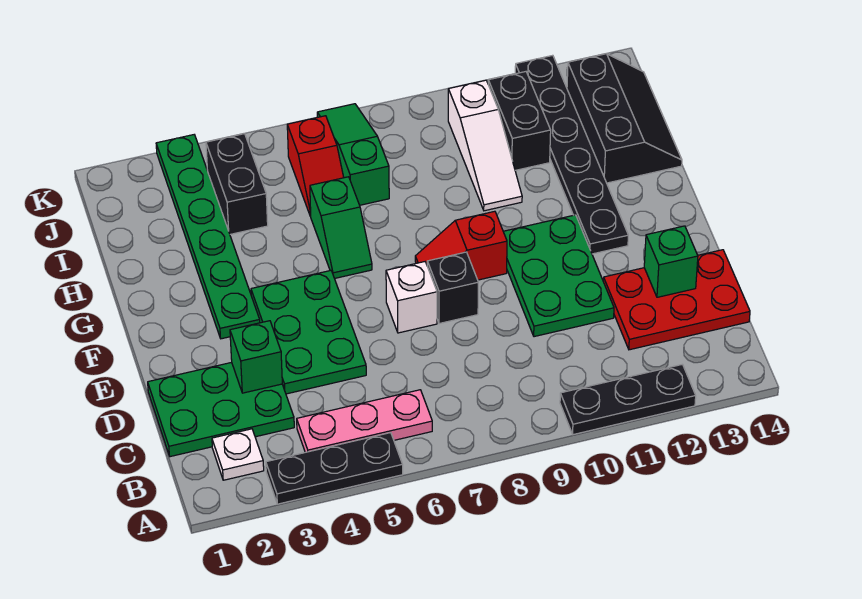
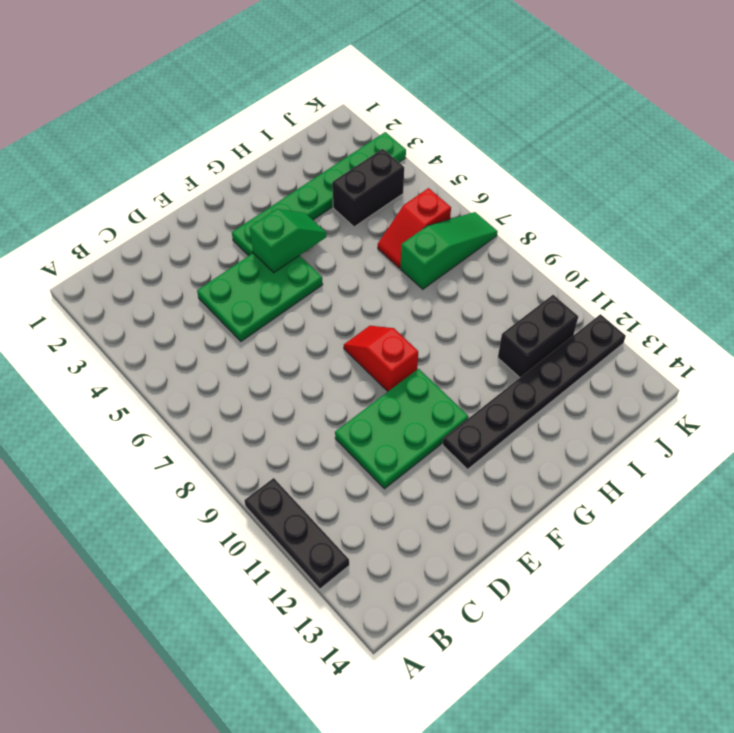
green slope F4:G4 level 2 top F -> green slope G6:H6 level 1 top H
none -> black plate A3:A5 level 1
none -> white plate B2 level 1
none -> pink plate B4:B6 level 1

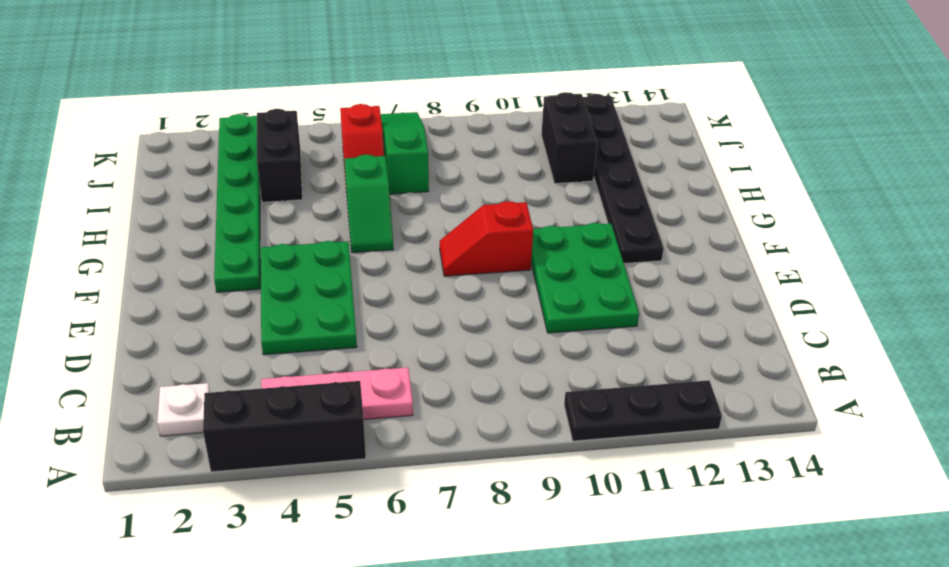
black brick A3:A5 level 1 -> black plate A3:A5 level 1
none -> green plate C1:D3 level 1
none -> red plate C12:D14 level 1
none -> white brick E7 level 1

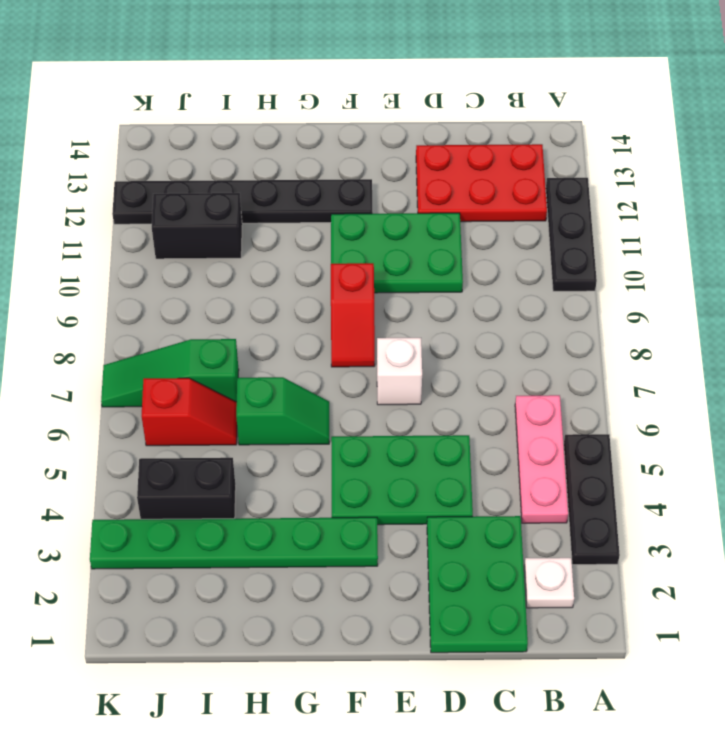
red plate B12:D13 level 1 -> red plate C12:D14 level 1
none -> black brick E8 level 1
none -> white slope H10:J10 level 1 top J
none -> black slope H13:J14 level 1 top 13

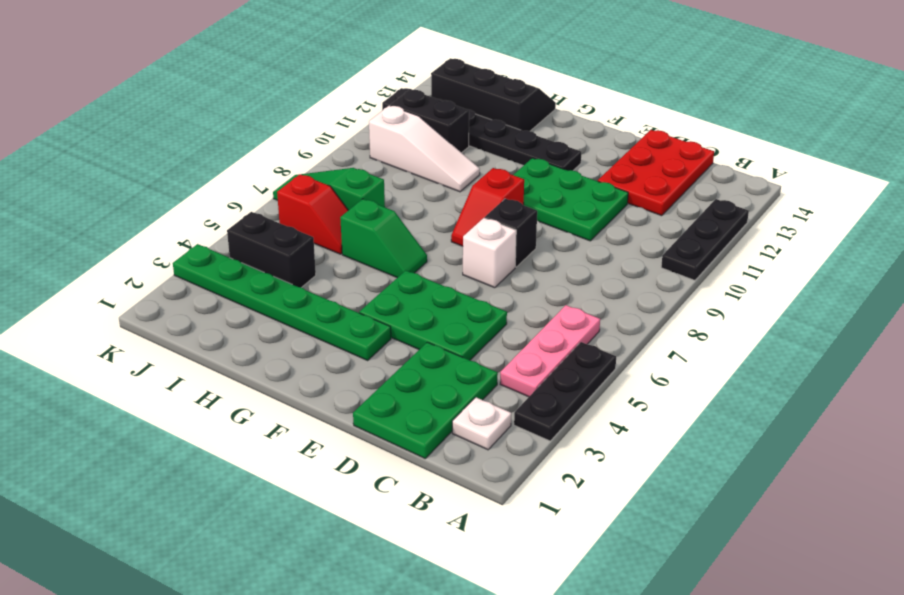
none -> green brick D3 level 2
none -> green brick D13 level 2

